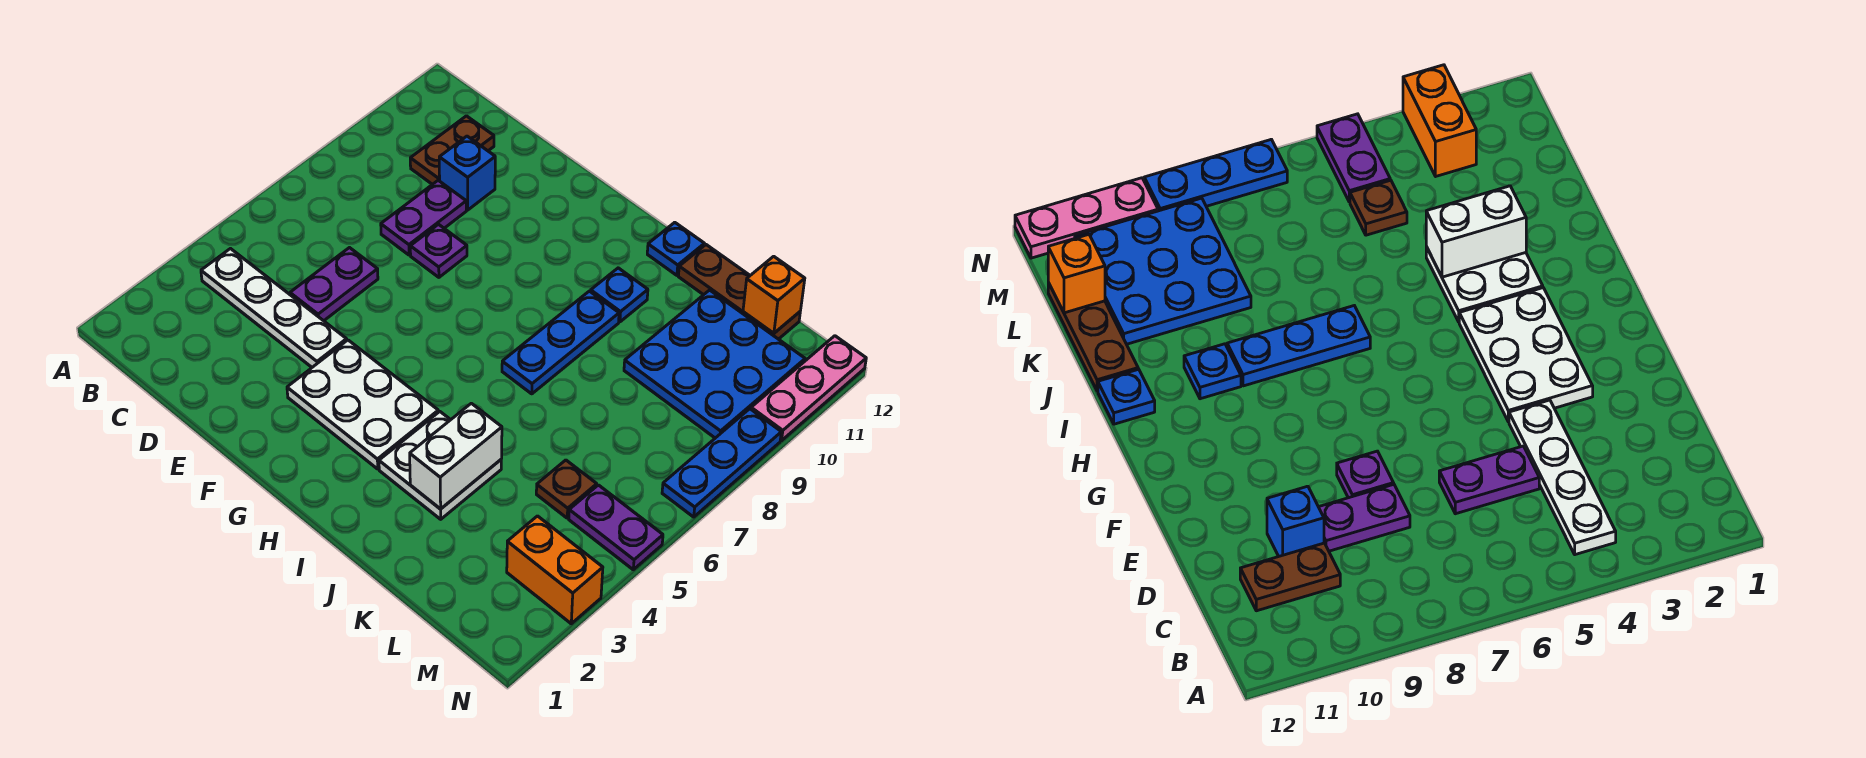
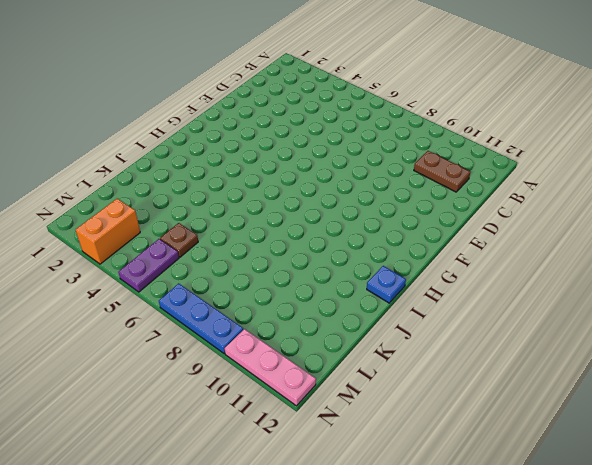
none -> white plate B4:E4 level 1
none -> purple plate D5:D6 level 1
none -> purple plate D8:D9 level 1

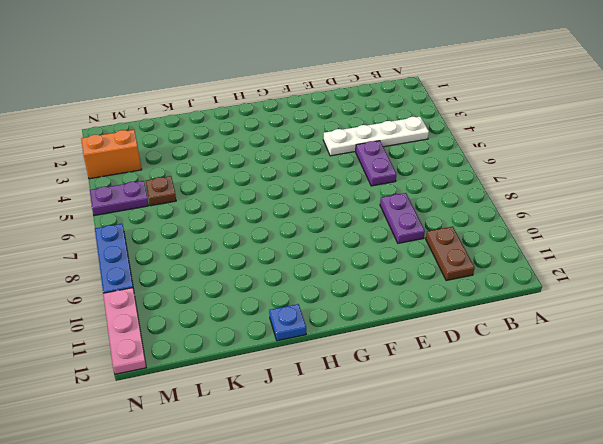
none -> blue brick D10 level 1
none -> purple plate E8 level 1
none -> white plate F3:H4 level 1

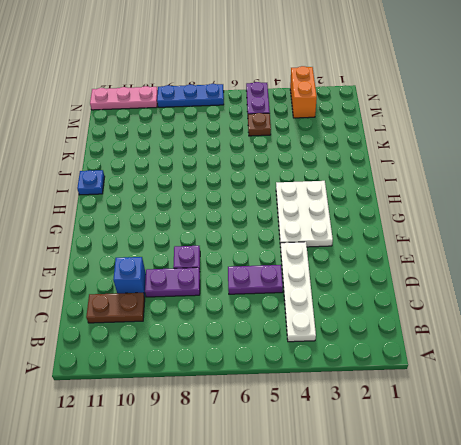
none -> white plate I3:J4 level 1
none -> blue plate I7:I9 level 1
none -> blue plate I10 level 1

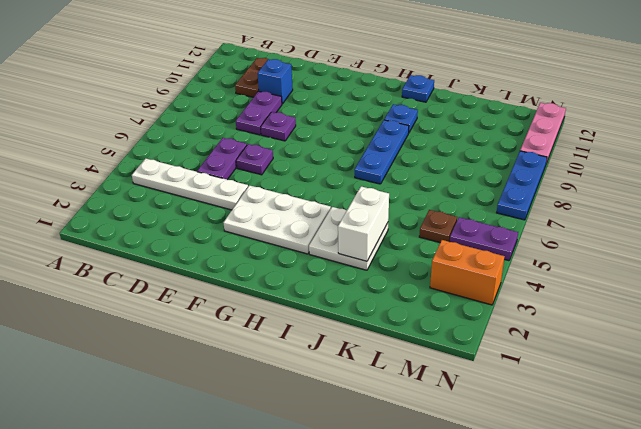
purple plate E6 level 1 -> none
none -> brown plate J12:L12 level 1
none -> blue plate K9:M11 level 1
none -> orange brick L12 level 2

